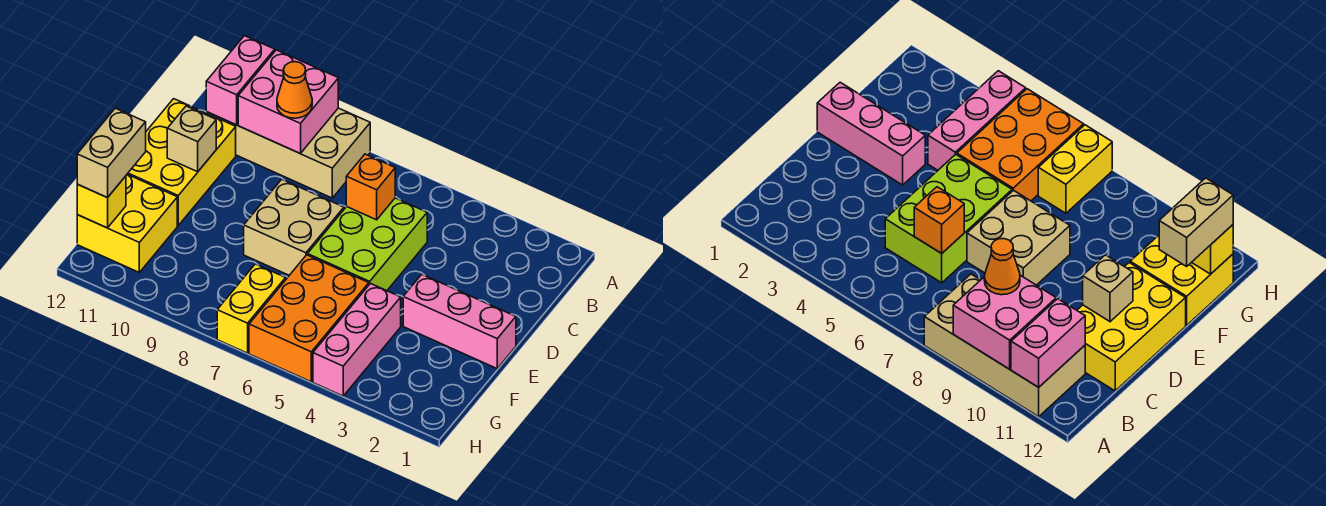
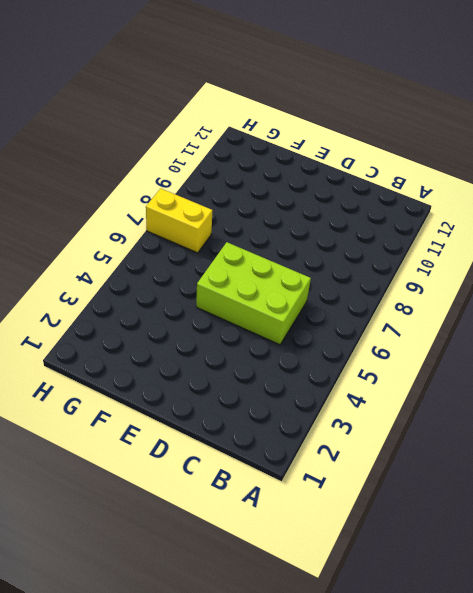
none -> tan brick A8:B11 level 1
none -> yellow brick C11:E12 level 1
none -> tan brick D7:E8 level 1

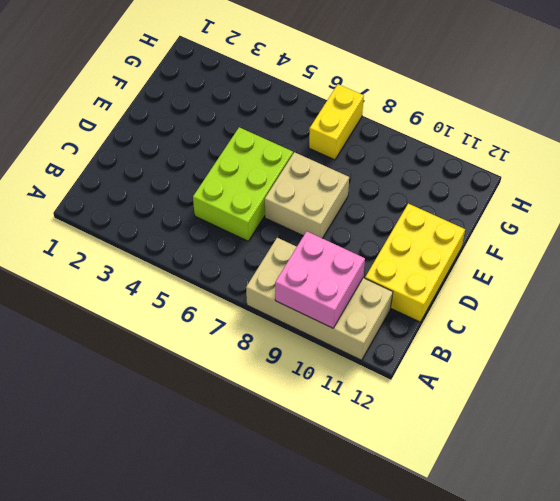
none -> pink brick E1:E3 level 1
none -> pink brick F4:H4 level 1
none -> orange brick F5:H6 level 1

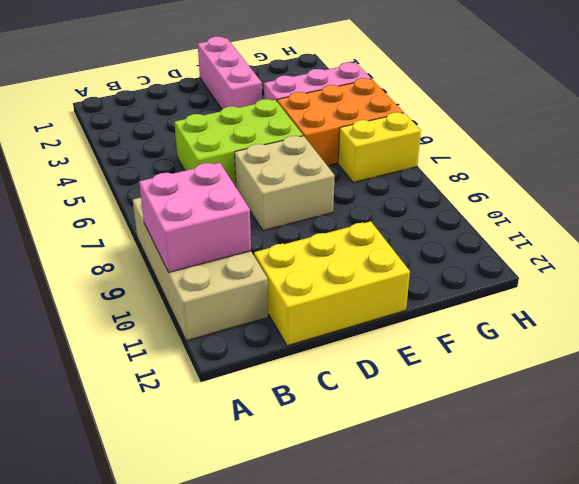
none -> yellow brick F11:G12 level 1
none -> pink brick A11:B11 level 2
none -> orange brick C6 level 2

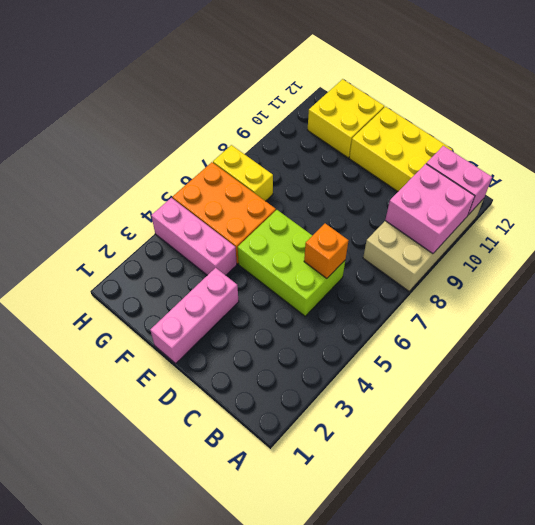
none -> tan brick D7:E8 level 1
none -> tan brick D11 level 2
none -> yellow brick G12 level 2

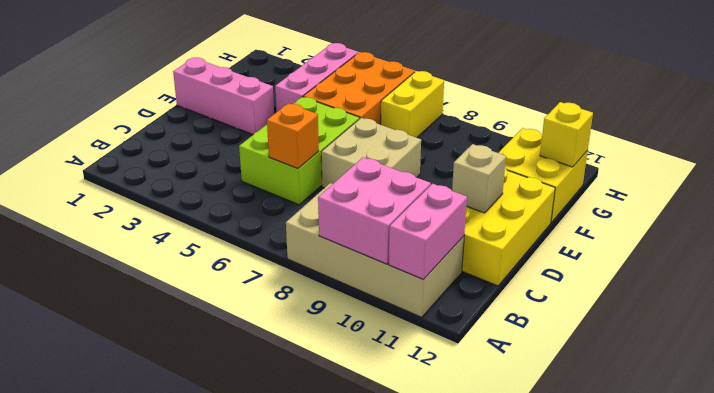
none -> orange cone B9 level 3
none -> tan brick F12:G12 level 3

